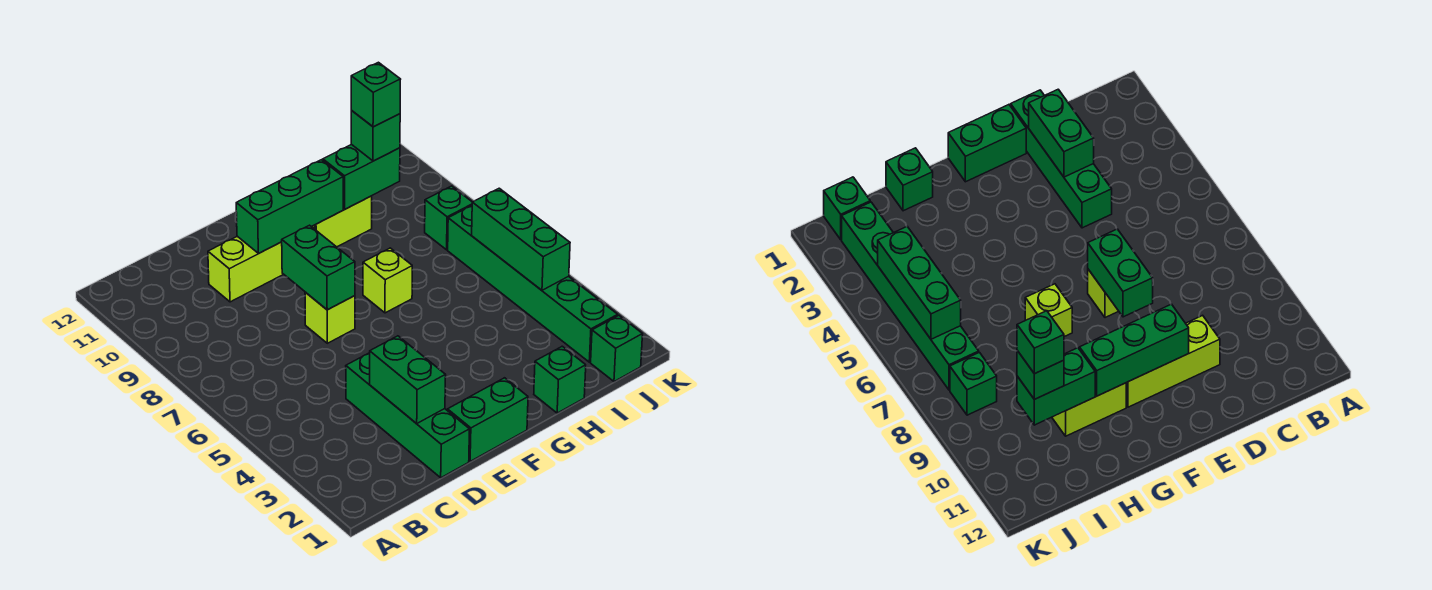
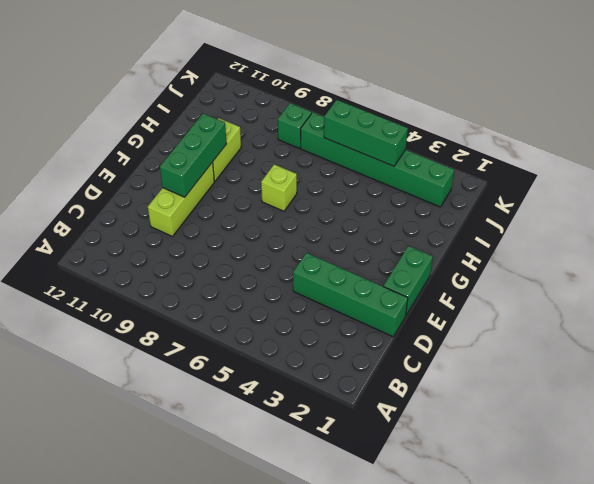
none -> lime brick E7 level 1
none -> green brick H1 level 1
none -> green brick J1 level 1

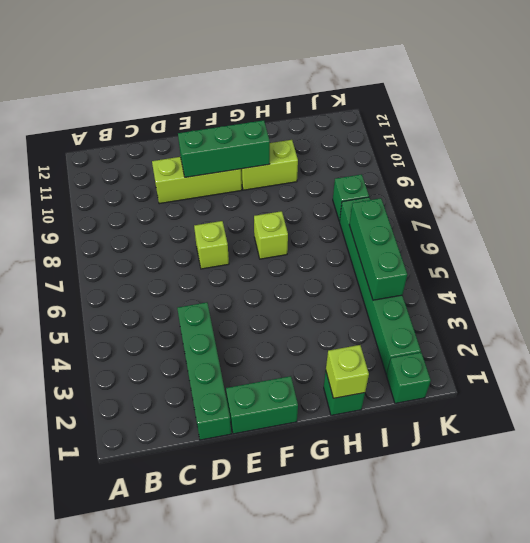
lime brick H1 level 2 -> none
none -> green brick D2:D3 level 2
none -> green brick E7:E8 level 2
none -> green brick H10:I10 level 2

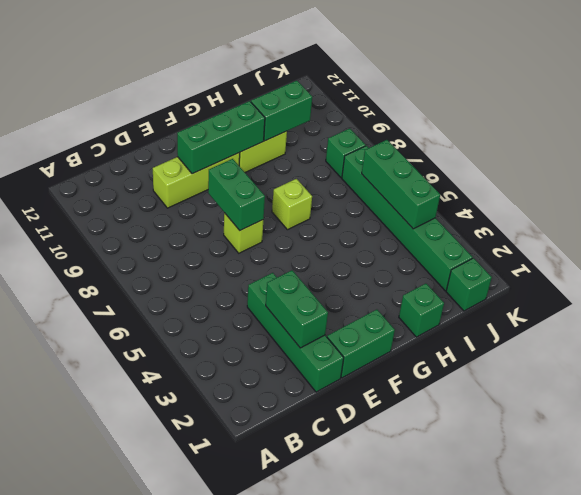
none -> green brick I10 level 3
none -> green brick I10 level 4

